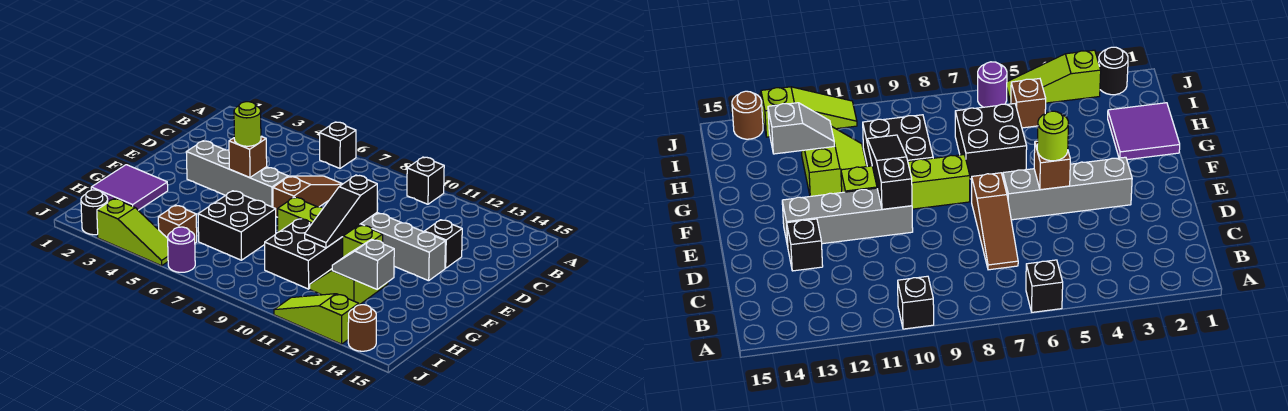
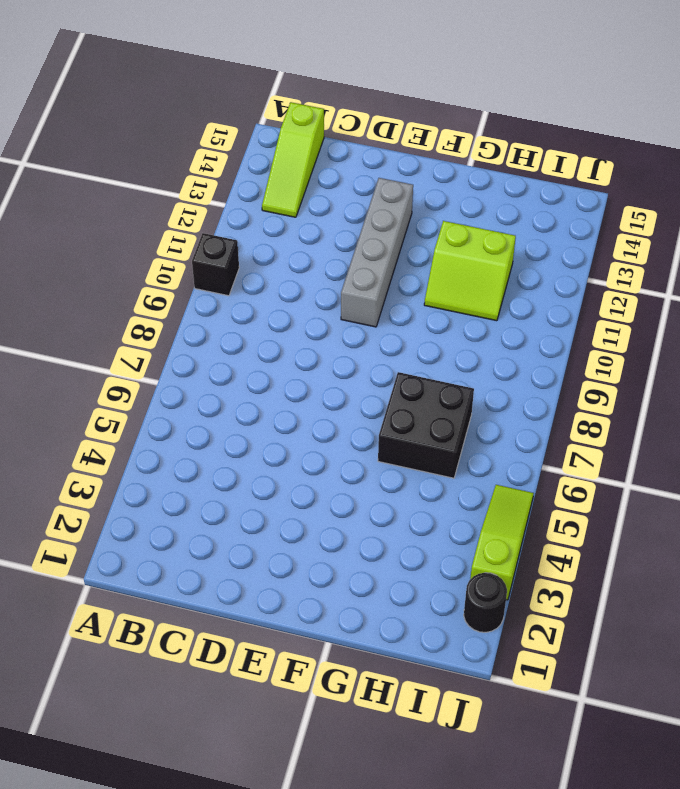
lime slope B13:B15 level 1 top 15 -> lime slope J11:J13 level 1 top 13
none -> black brick A6 level 1
none -> brown slope C7:E7 level 1 top E
none -> black brick D13 level 1

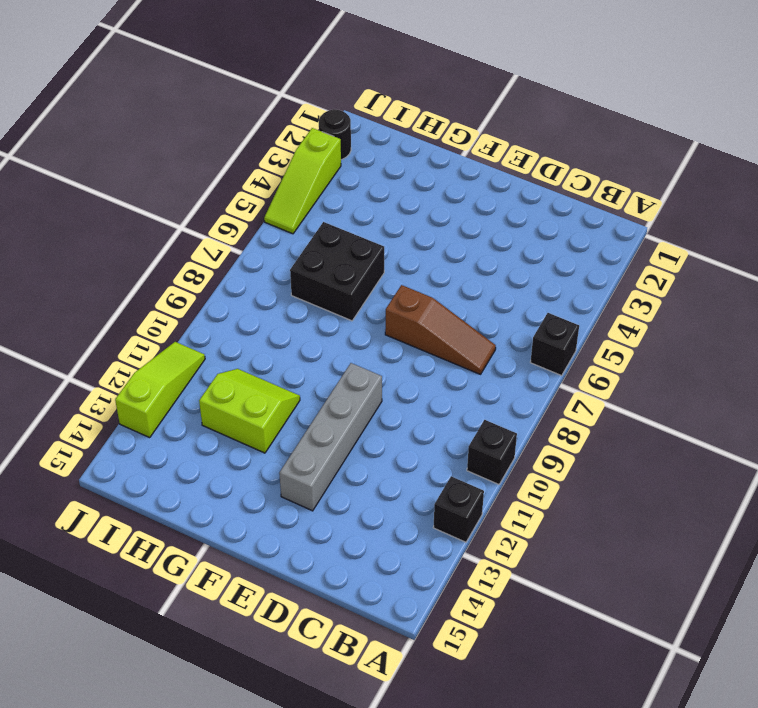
black brick A12 level 1 -> black brick D13 level 1
none -> grey brick E3:E6 level 1
none -> lime brick F8:F11 level 1
none -> purple tile G1:H2 level 1

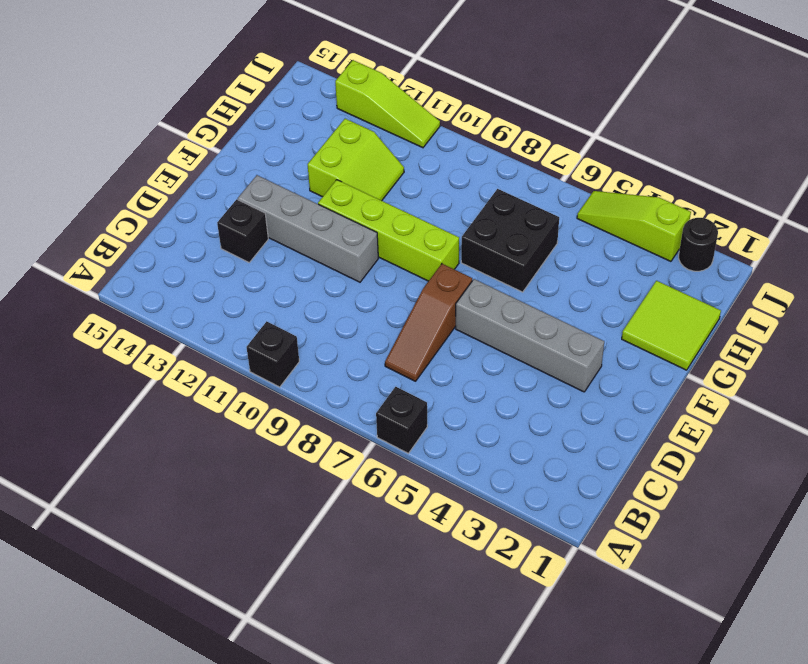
lime tile G1:H2 level 1 -> purple tile G1:H2 level 1
none -> black brick G9:H10 level 1
none -> brown brick I5 level 1
none -> purple round brick J6 level 1

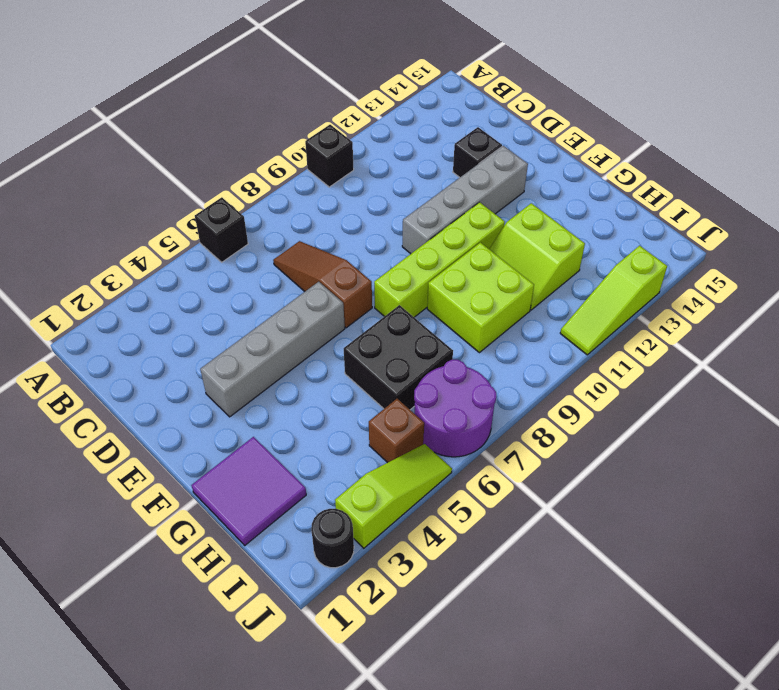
lime brick G9:H10 level 1 -> black brick G9:H10 level 1
purple round brick I6:J7 level 1 -> purple round brick J6 level 1
none -> brown round brick J14 level 1
none -> brown brick E5 level 2
none -> black slope E10:G10 level 2 top E

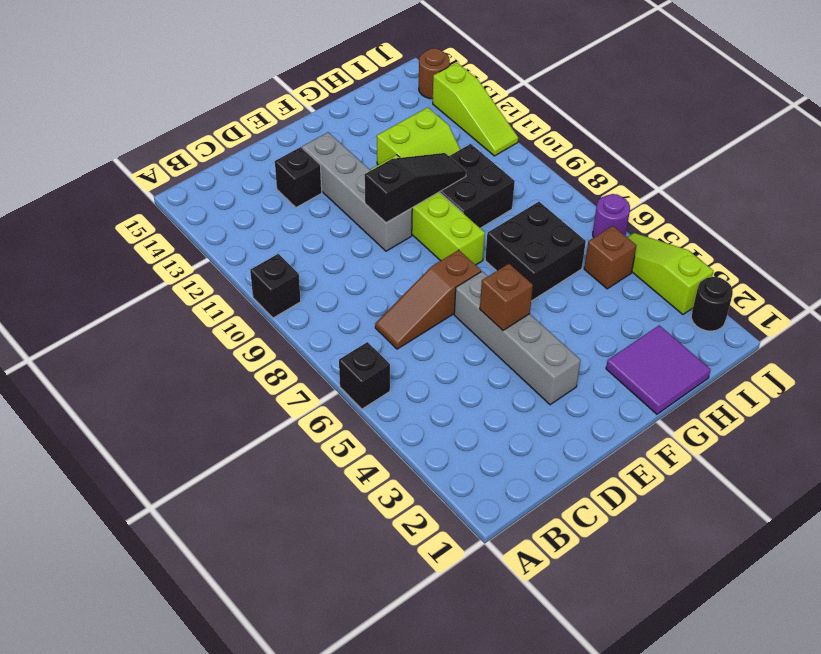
none -> grey slope H12:H13 level 2 top 13
none -> lime round brick E5 level 3

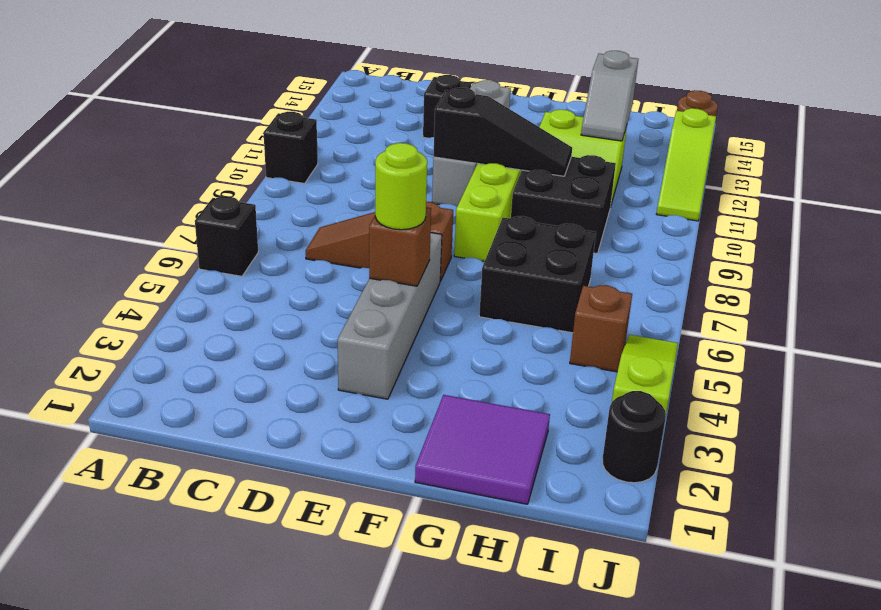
none -> purple round brick J6 level 1

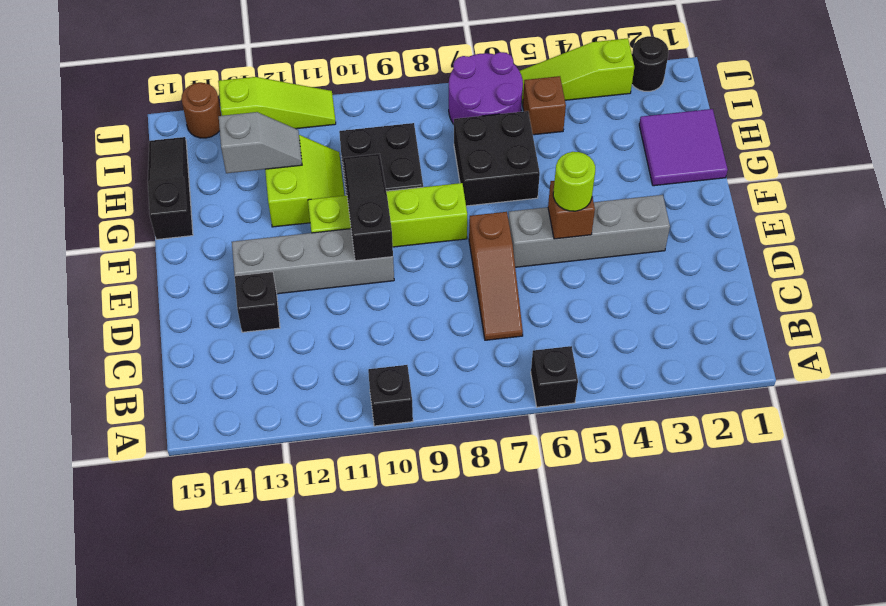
black slope G15:I15 level 1 top G -> none
purple round brick I6:J7 level 1 -> purple round brick J6 level 1

